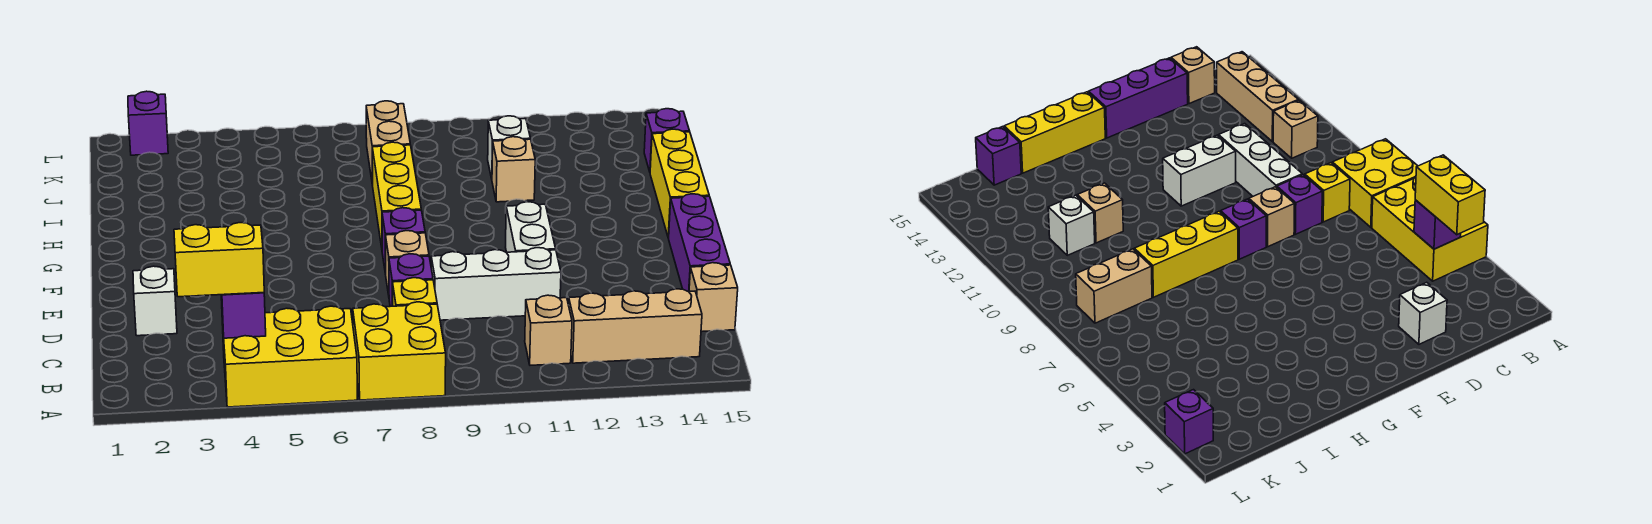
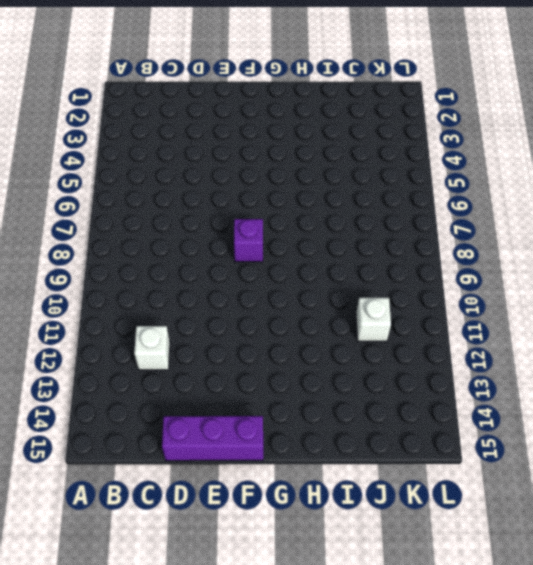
white brick C12 level 1 -> white brick D2 level 1
none -> yellow brick A4:B6 level 1
none -> yellow brick A7:B8 level 1
none -> tan brick B11 level 1

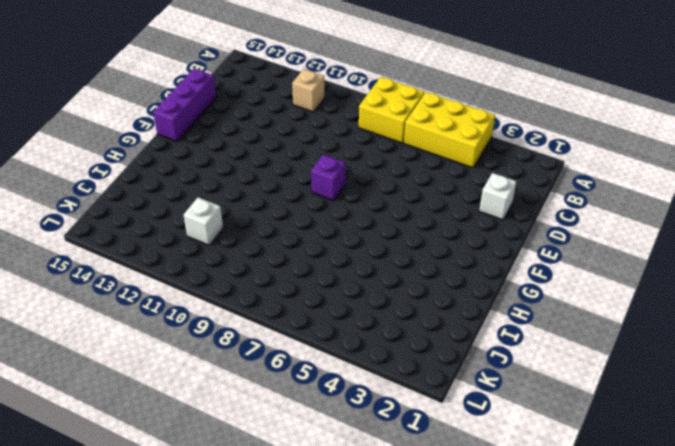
none -> tan brick B12:B14 level 1
none -> yellow brick C8 level 1
none -> tan brick C15 level 1

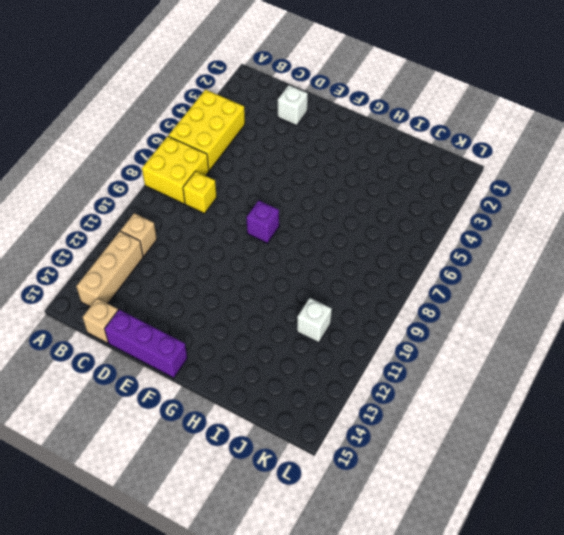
none -> purple brick D8 level 1
none -> white brick D9:D11 level 1
none -> tan brick E8 level 1

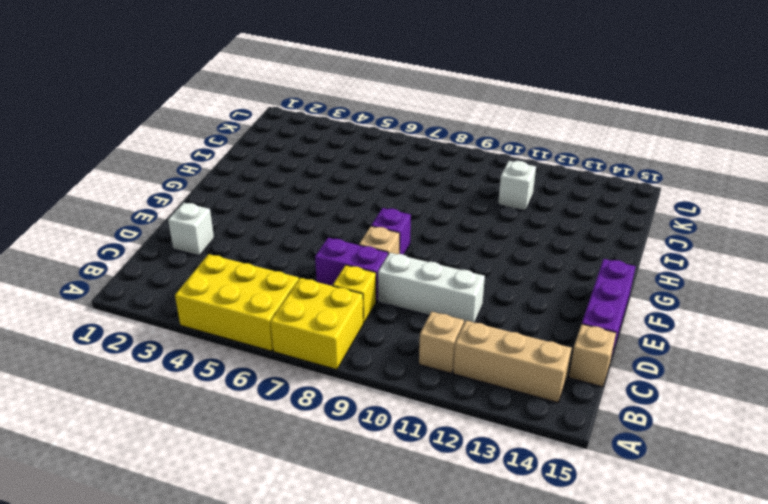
purple brick D7:D8 level 1 -> purple brick D8 level 1
none -> white brick E11:F11 level 1
none -> yellow brick G8:I8 level 1
none -> yellow brick G15:I15 level 1

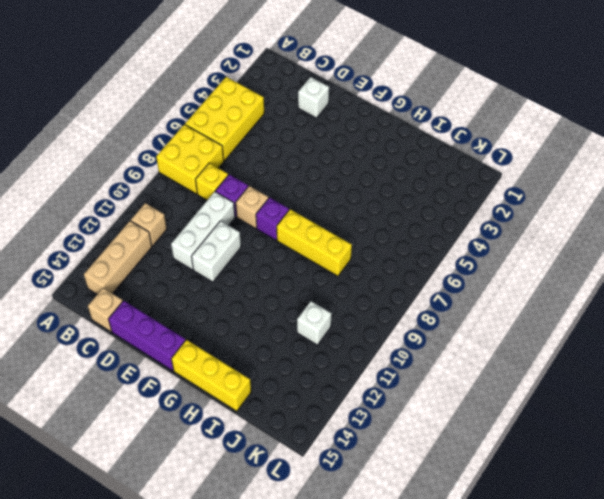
white brick E10:E11 level 1 -> white brick E11:F11 level 1
none -> tan brick I11 level 1
none -> tan brick J8:K8 level 1
none -> purple brick J15 level 1

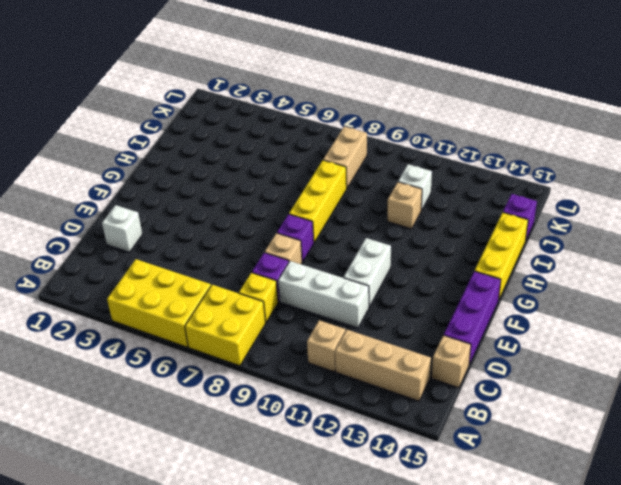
none -> purple brick L2 level 1
none -> purple brick B4 level 2
none -> yellow brick B3:B4 level 3

